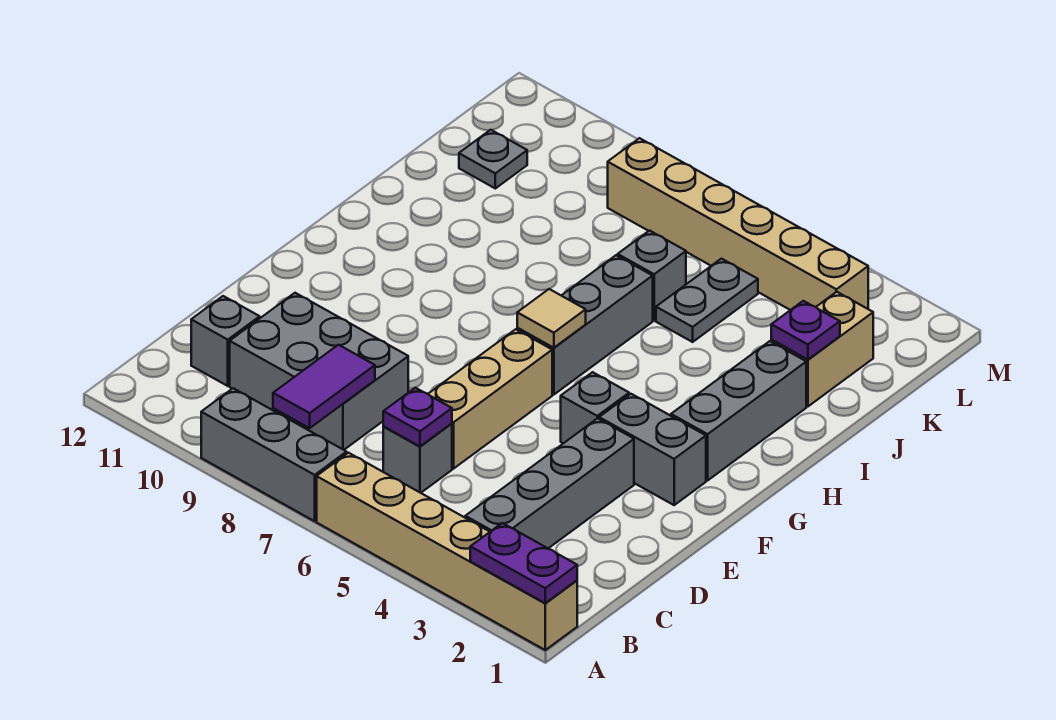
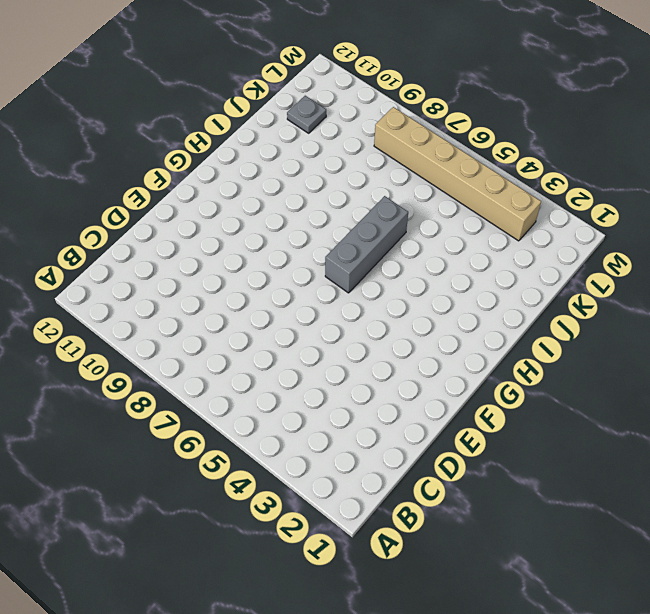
none -> tan brick A1:A6 level 1
none -> grey brick A7:A9 level 1
none -> grey brick B3:E3 level 1

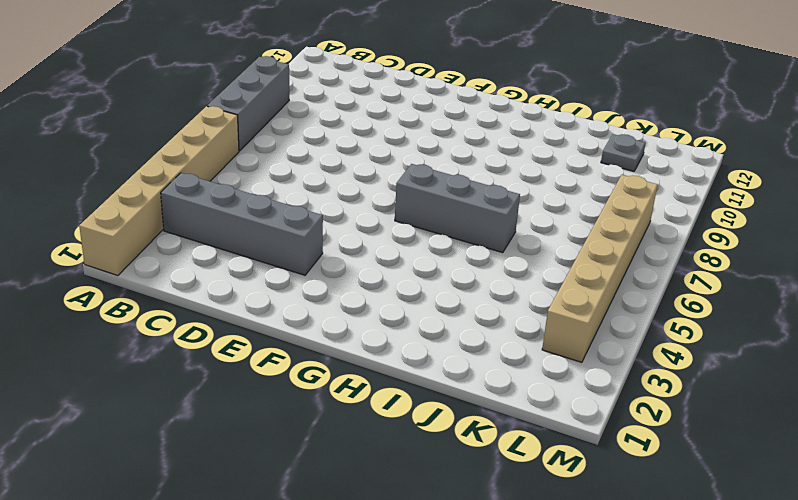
none -> grey brick C6 level 1
none -> grey brick C8:D10 level 1
none -> grey brick C11 level 1

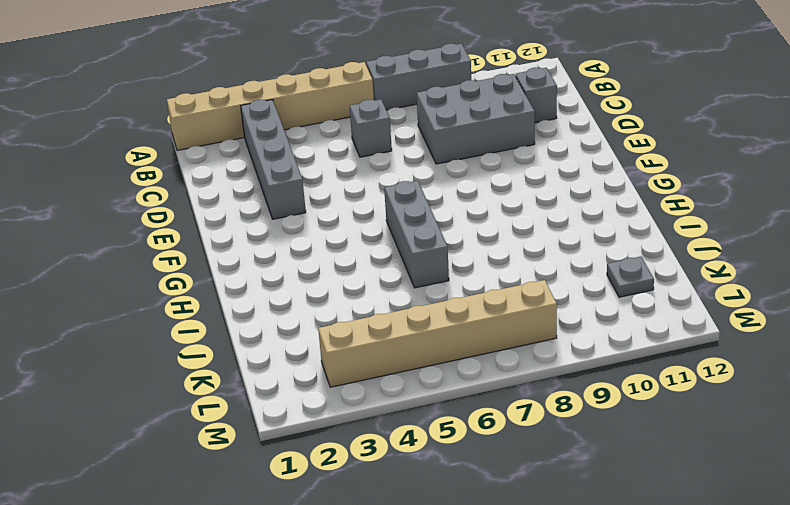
none -> tan brick D6:F6 level 1
none -> grey brick F2:F3 level 1
none -> grey brick F4 level 1

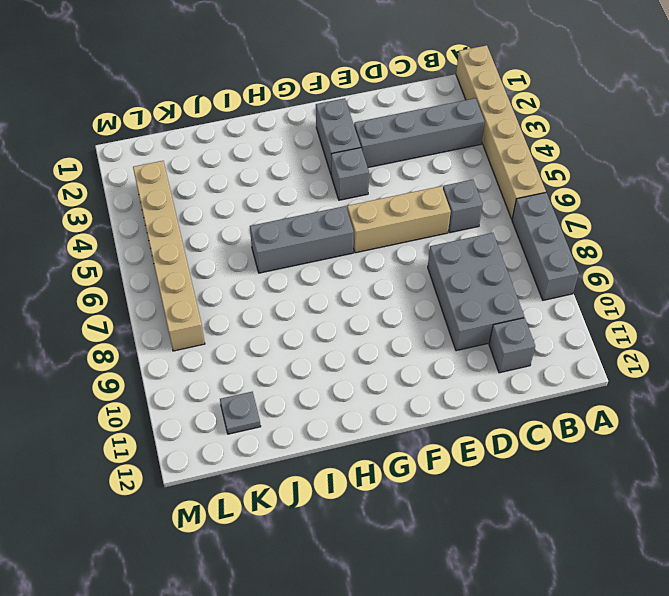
none -> grey brick G2:I2 level 1
none -> tan brick J2:K2 level 1
none -> grey plate J5:K5 level 1

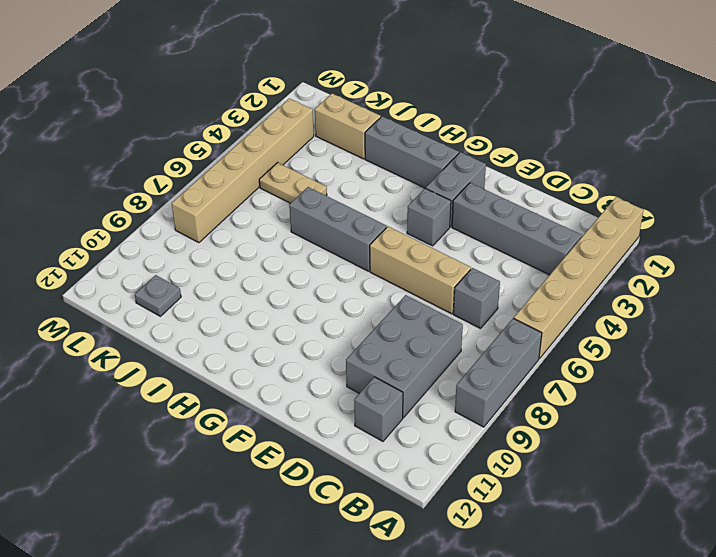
tan plate J5:K5 level 1 -> grey plate J5:K5 level 1
none -> grey brick J6 level 1
none -> purple plate A1:A2 level 2
none -> purple tile B8:C8 level 2

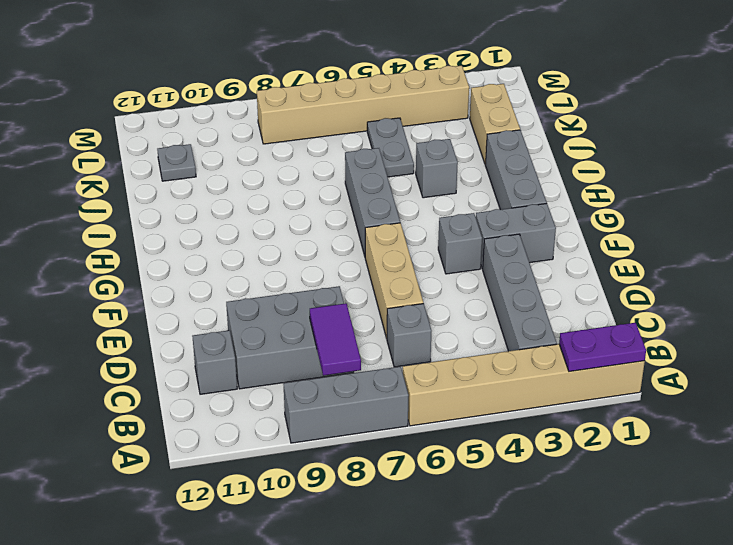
grey brick I4 level 1 -> grey brick J6 level 1
none -> purple plate C6 level 2
none -> tan tile G6 level 2
none -> purple plate J2 level 2

